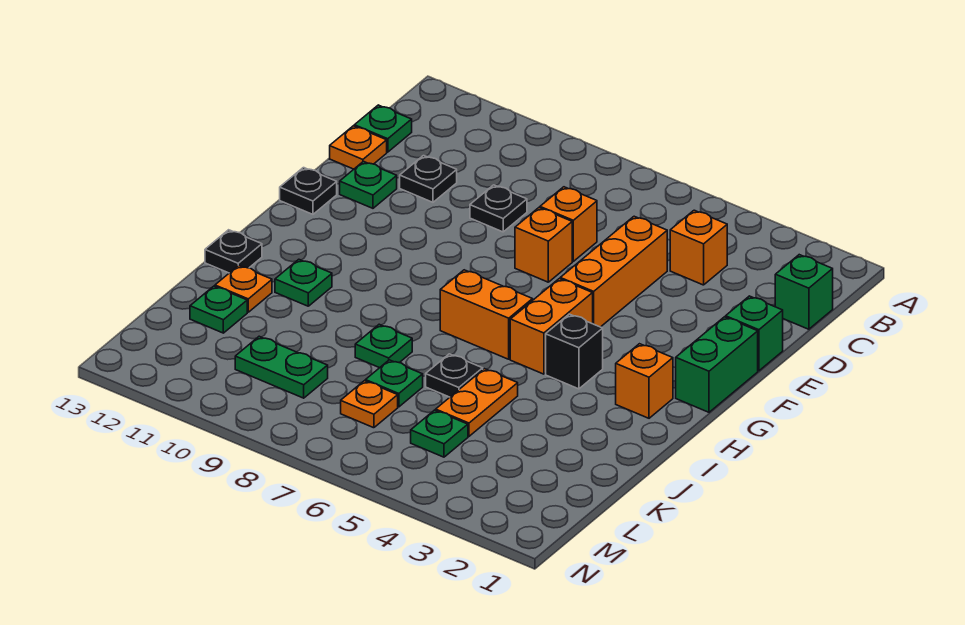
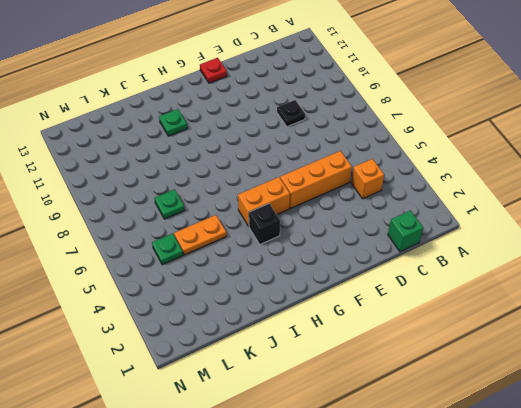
red plate F13 level 1 -> black plate F13 level 1
none -> green plate C13 level 1
none -> orange brick D7 level 1
none -> black plate D11 level 1

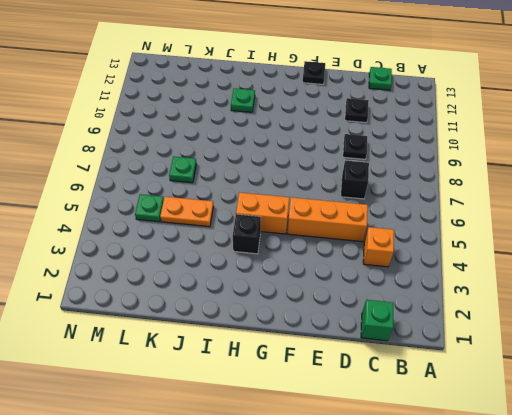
black brick D7 level 1 -> orange brick D7 level 1
none -> orange plate D13 level 1
none -> green brick E1 level 1
none -> orange brick E7 level 1

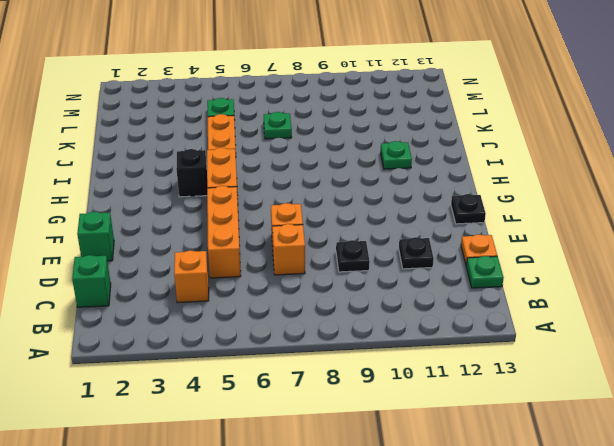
none -> green plate E12 level 1
none -> green brick F1:G1 level 1
none -> orange brick H2 level 1

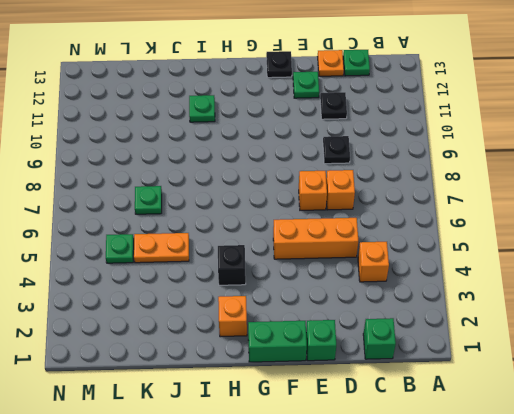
none -> orange brick G5:H5 level 1
none -> orange brick H6:H7 level 1
none -> black plate I13 level 1

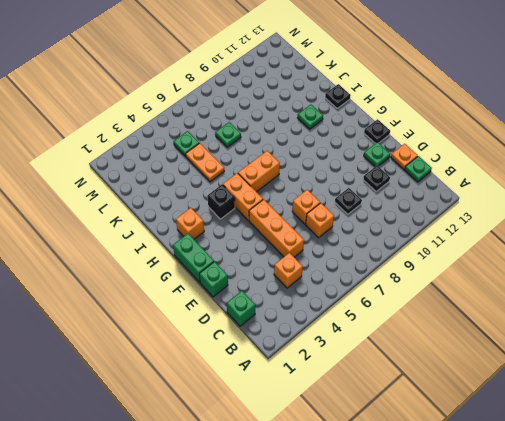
none -> black plate J6 level 1
none -> green plate J8 level 1
none -> orange plate J12 level 1

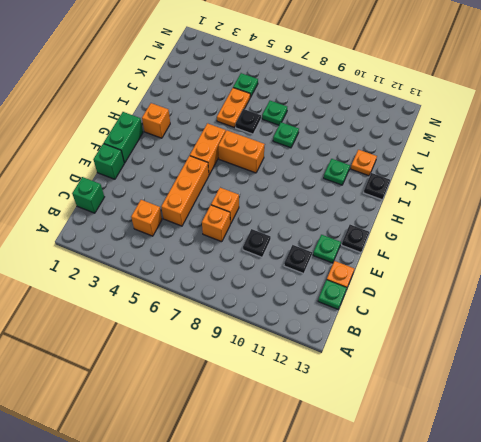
none -> black brick H4 level 1
none -> green plate K12 level 1
none -> orange plate L7 level 1

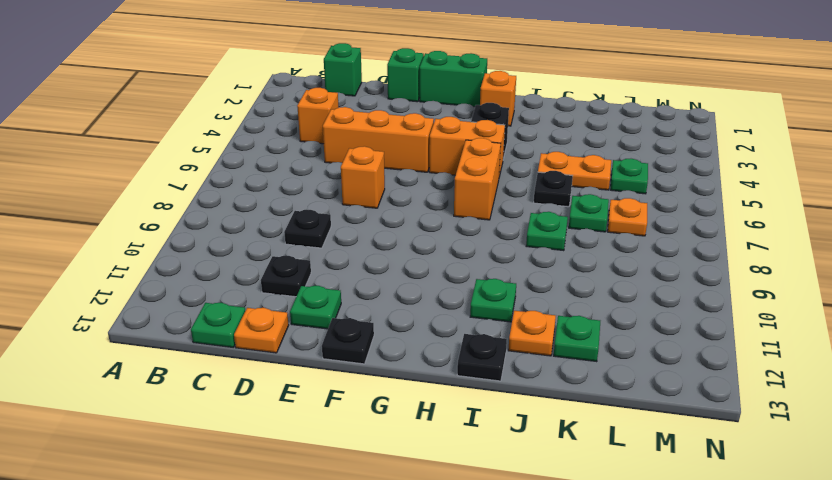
none -> orange brick D7 level 1
none -> green plate L9:L10 level 1

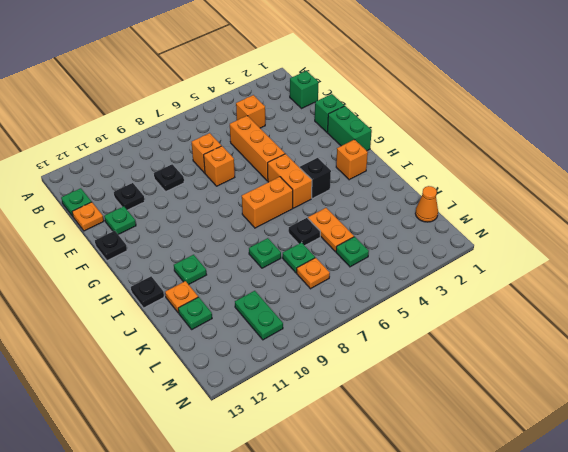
orange cone L1 level 1 -> none
green plate L10:M10 level 1 -> green plate L9:L10 level 1

